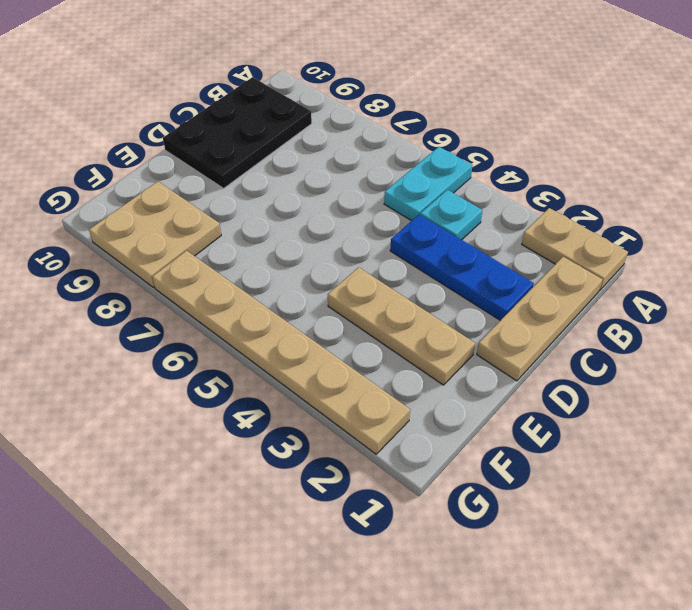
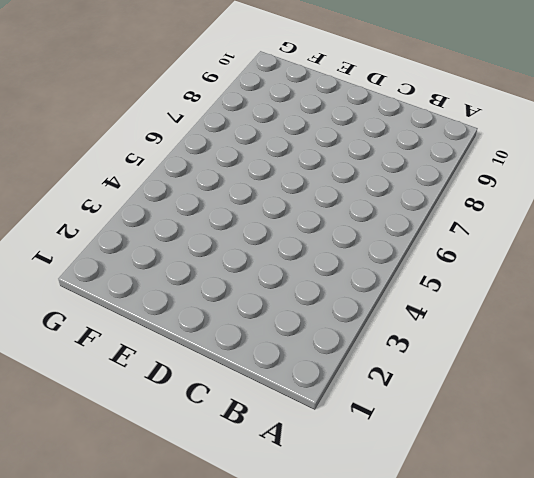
none -> tan plate A1:A2 level 1
none -> cyan plate A5:B5 level 1

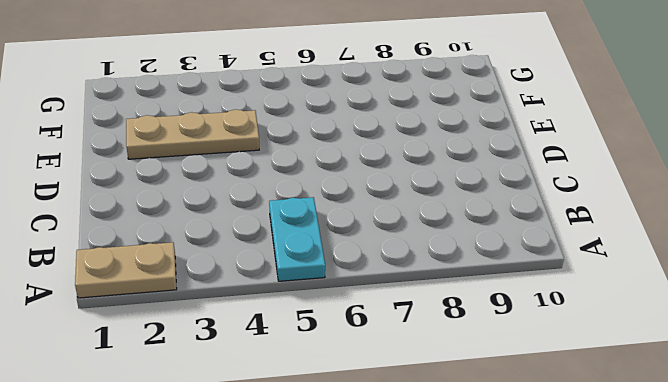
none -> tan plate B1:D1 level 1
none -> cyan plate B4 level 1

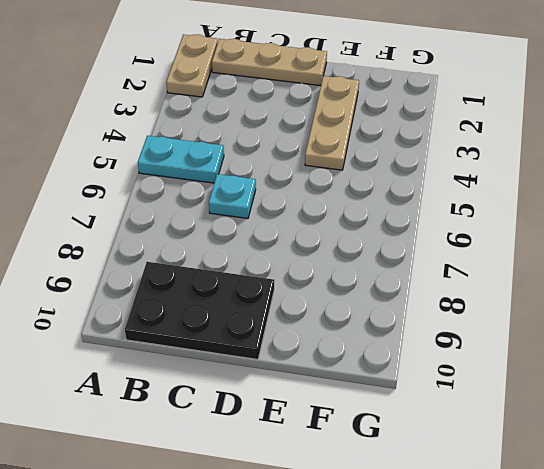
cyan plate C6 level 1 -> cyan plate B4 level 1
none -> blue plate C2:C4 level 1
none -> tan plate F8:G9 level 1

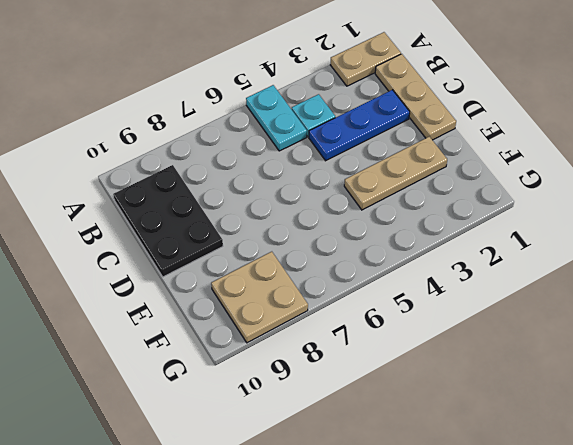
none -> tan plate G2:G7 level 1

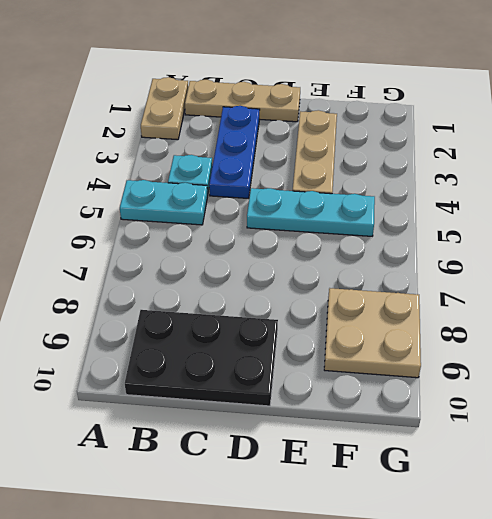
cyan plate D5:F5 level 1 -> none
none -> tan plate G2:G7 level 1

